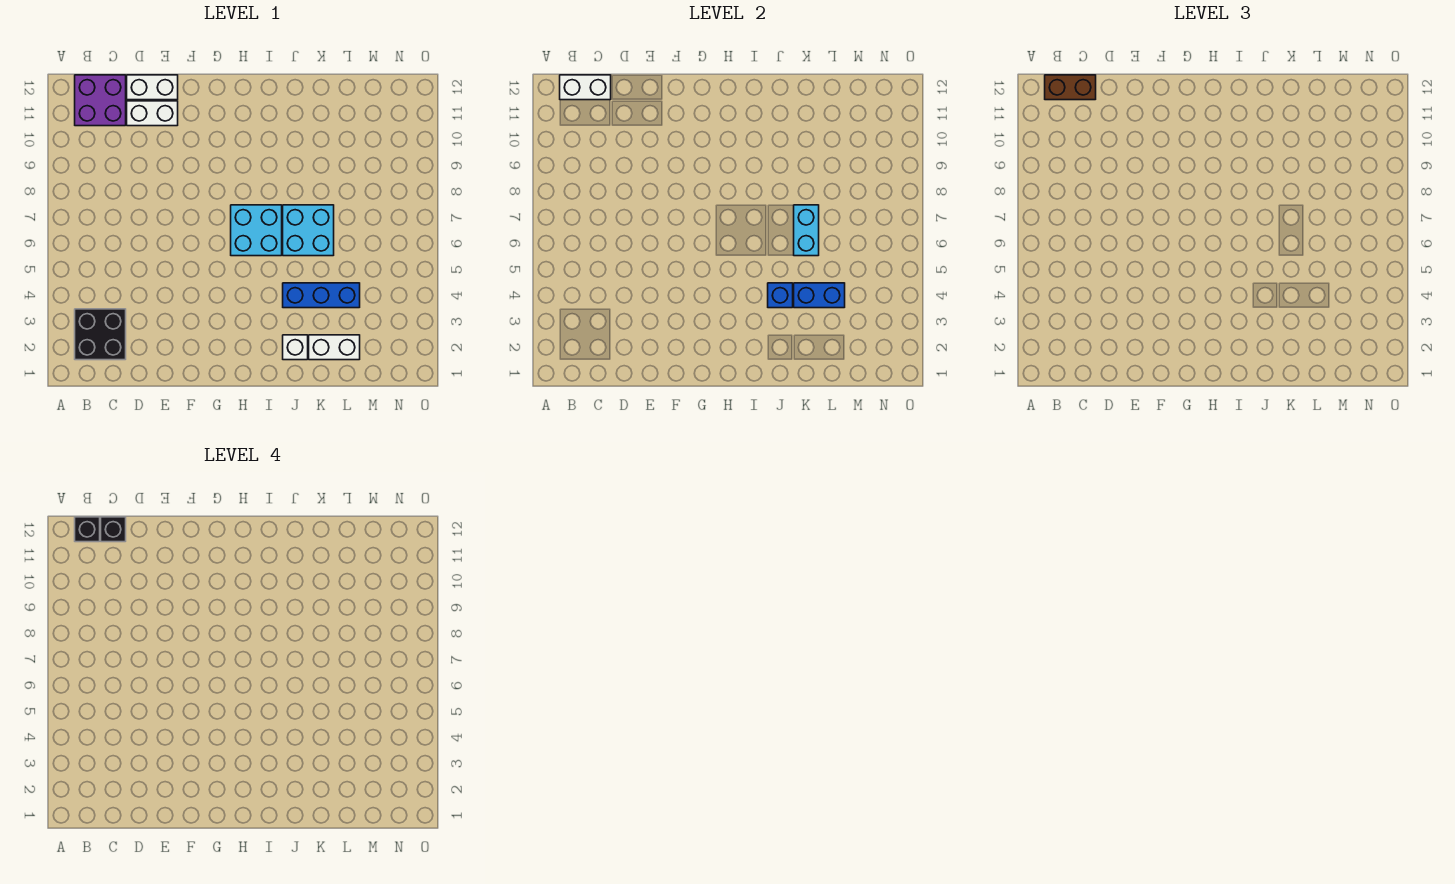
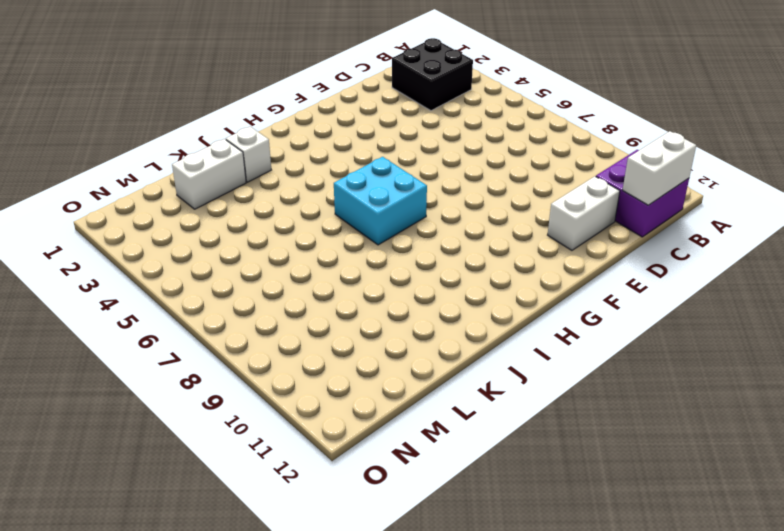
none -> white brick D12:E12 level 1
none -> blue brick J4:L4 level 1
none -> cyan brick J6:K7 level 1

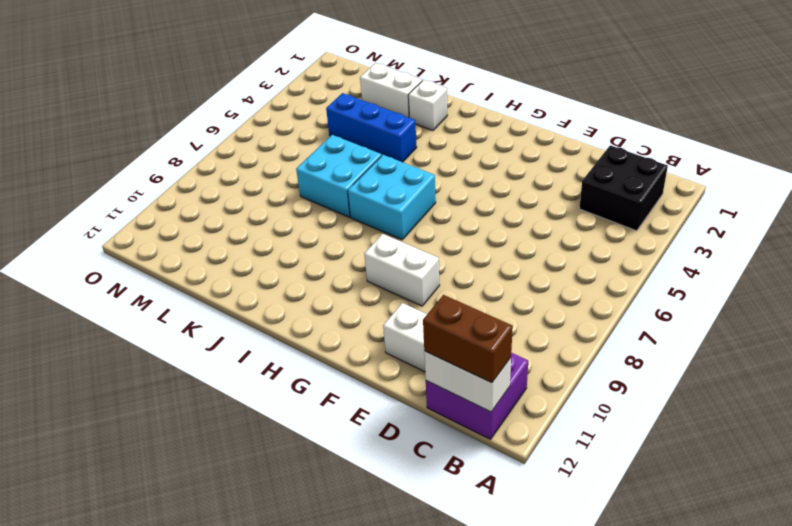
white brick F9:G9 level 1 -> white brick D12:E12 level 1
none -> blue brick J4 level 2
none -> blue brick K4:L4 level 2
none -> cyan brick K6:K7 level 2

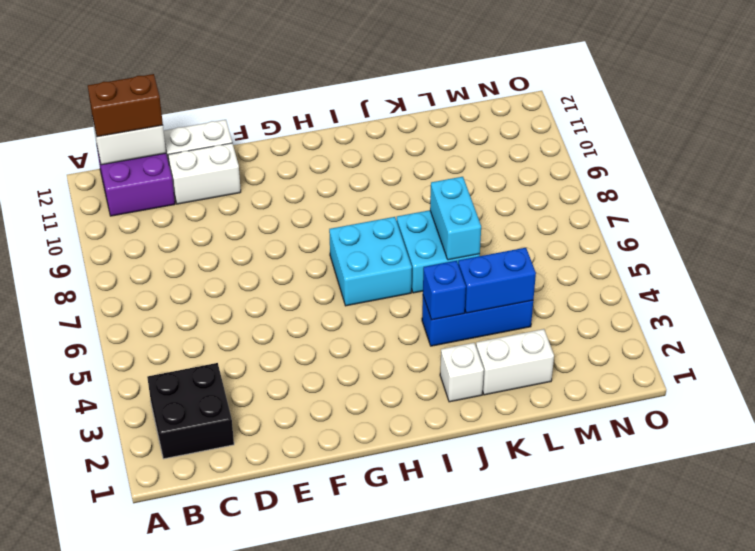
none -> black brick B12 level 4
none -> black brick C12 level 4

